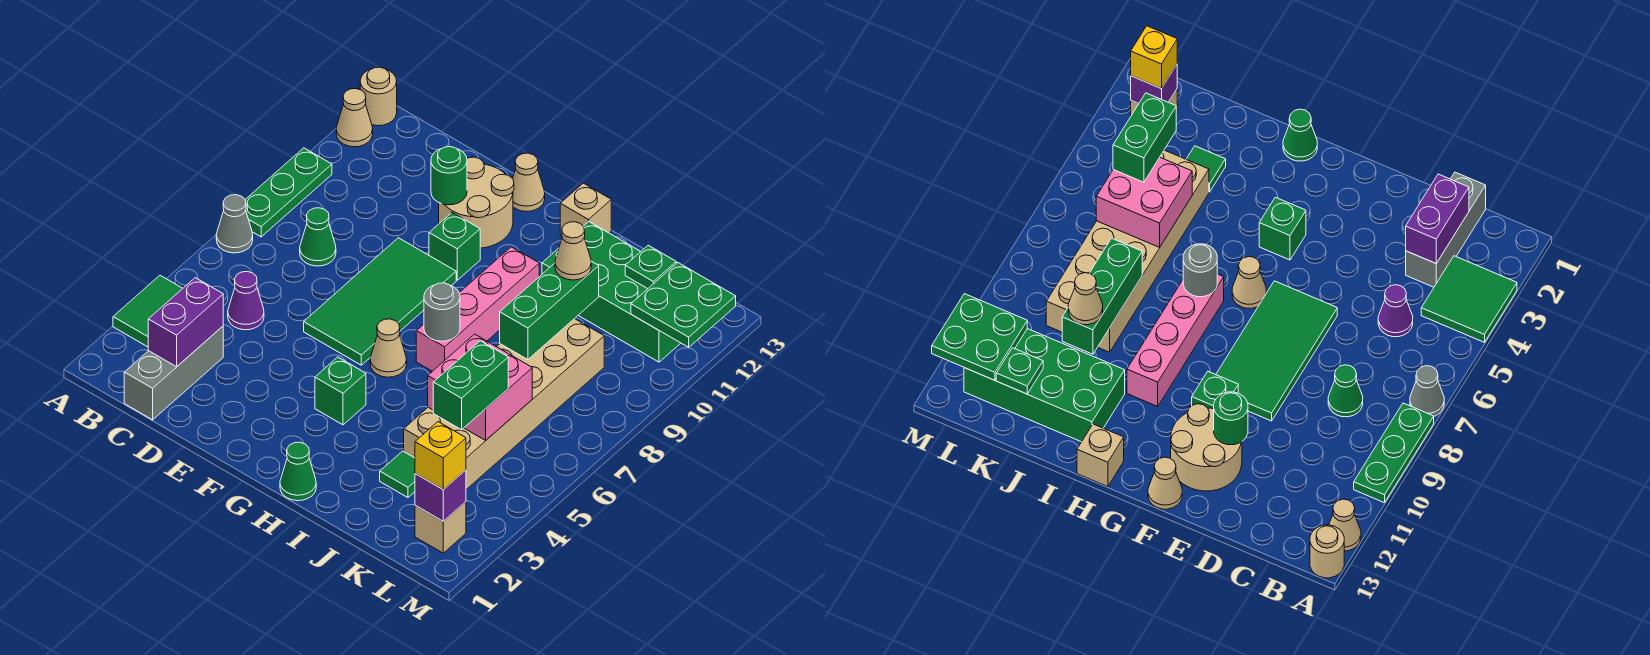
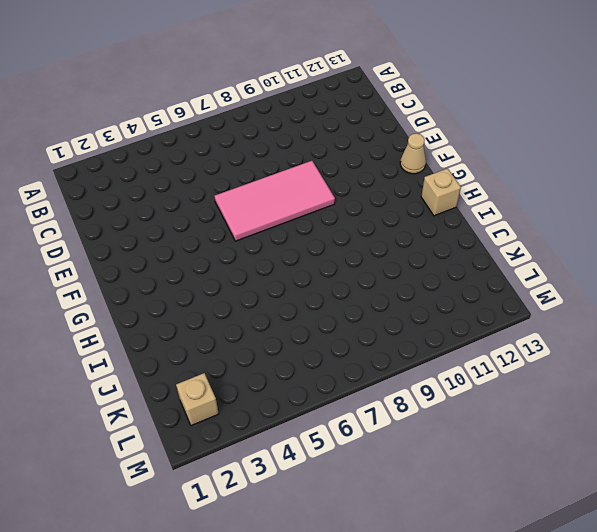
pink tile E6:F9 level 1 -> green tile E6:F9 level 1
none -> green tile A3:B4 level 1
none -> grey cone A7 level 1
none -> green plate A8:A10 level 1
none -> tan cone A12 level 1

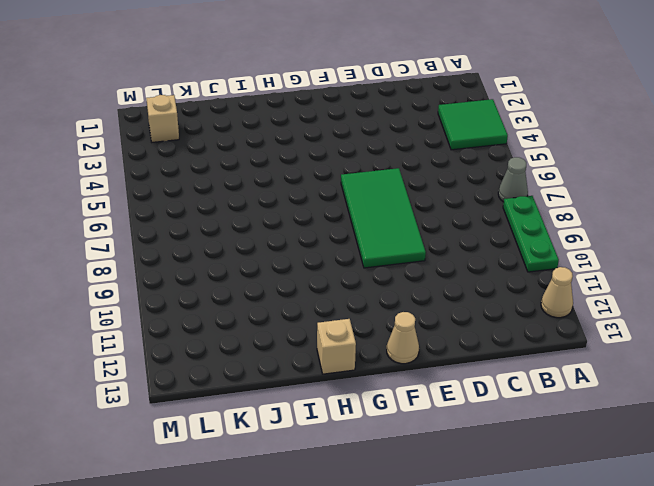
none -> tan round brick A13 level 1
none -> grey brick C1:C3 level 1
none -> purple cone C5 level 1
none -> green cone C8 level 1

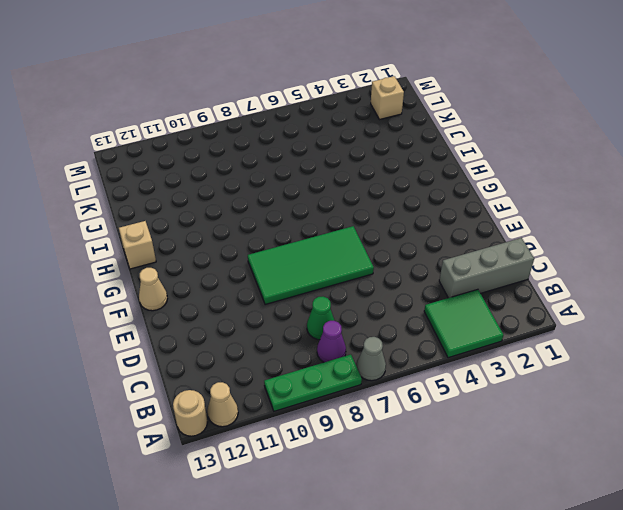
purple cone B8 level 1 -> purple cone C5 level 1
none -> tan round brick E11:F12 level 1
none -> green brick F10 level 1
none -> green brick G4 level 1
none -> tan cone G6 level 1

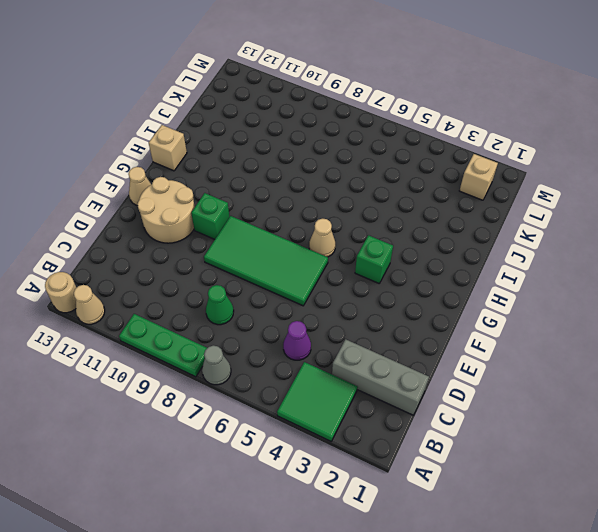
none -> green cone H1 level 1
none -> pink brick H7:H10 level 1
none -> green brick I11:L12 level 1
none -> green tile J3 level 1

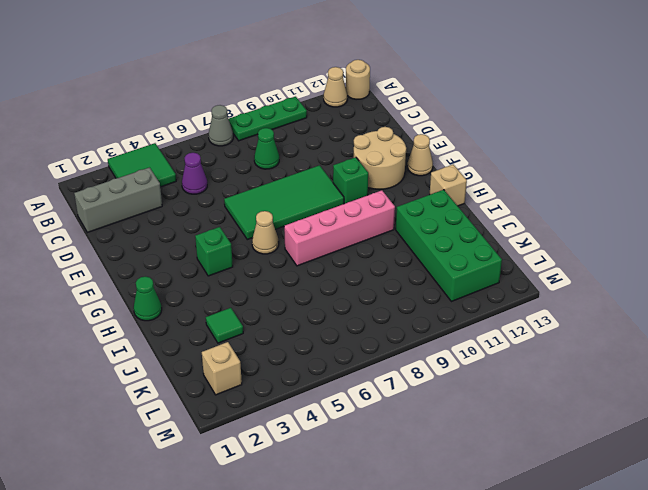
none -> tan brick J4:K9 level 1
none -> purple brick C2:C3 level 2
none -> green round brick E11 level 2
none -> grey round brick H7 level 2

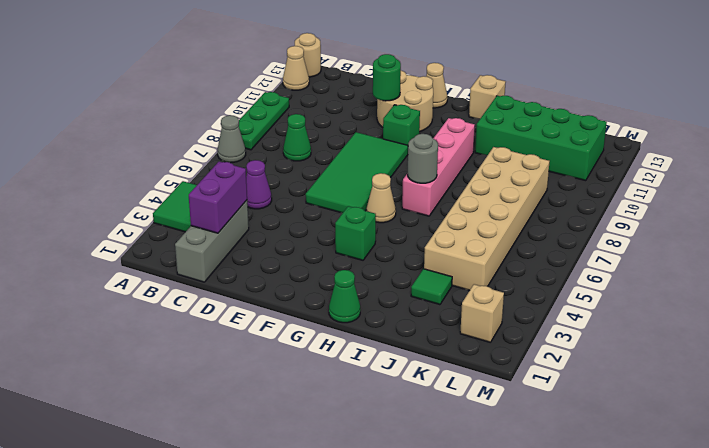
none -> pink brick J5:K6 level 2
none -> green brick J8:J10 level 2
none -> green plate K12 level 2
none -> purple brick L2 level 2

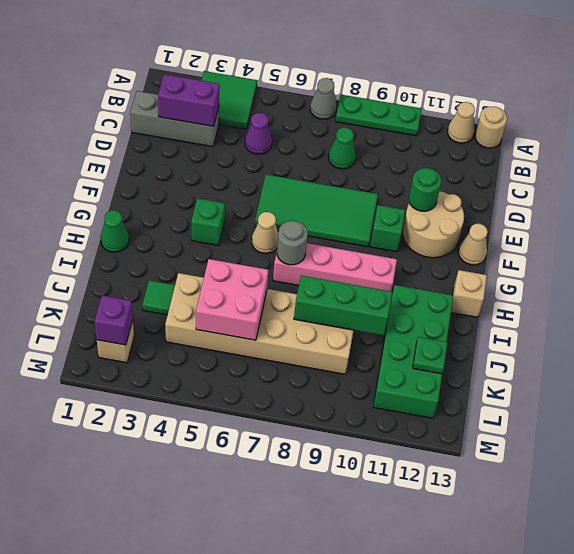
none -> green plate L11:M12 level 2
none -> tan cone J10 level 3
none -> green brick K4:K5 level 3
none -> yellow brick L2 level 3

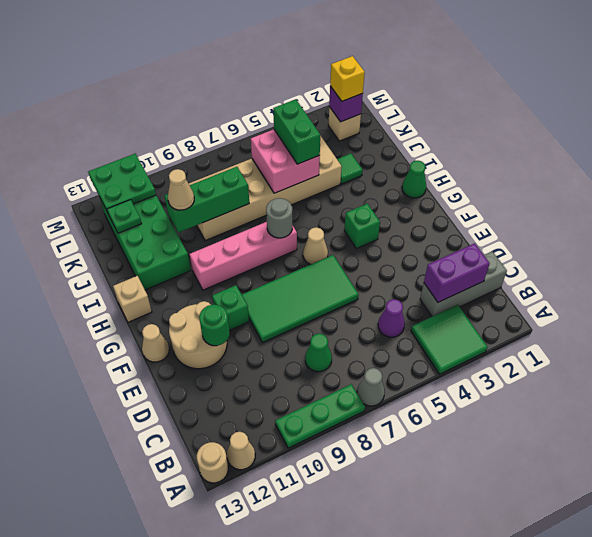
green brick J5:K5 level 3 -> green brick K4:K5 level 3

